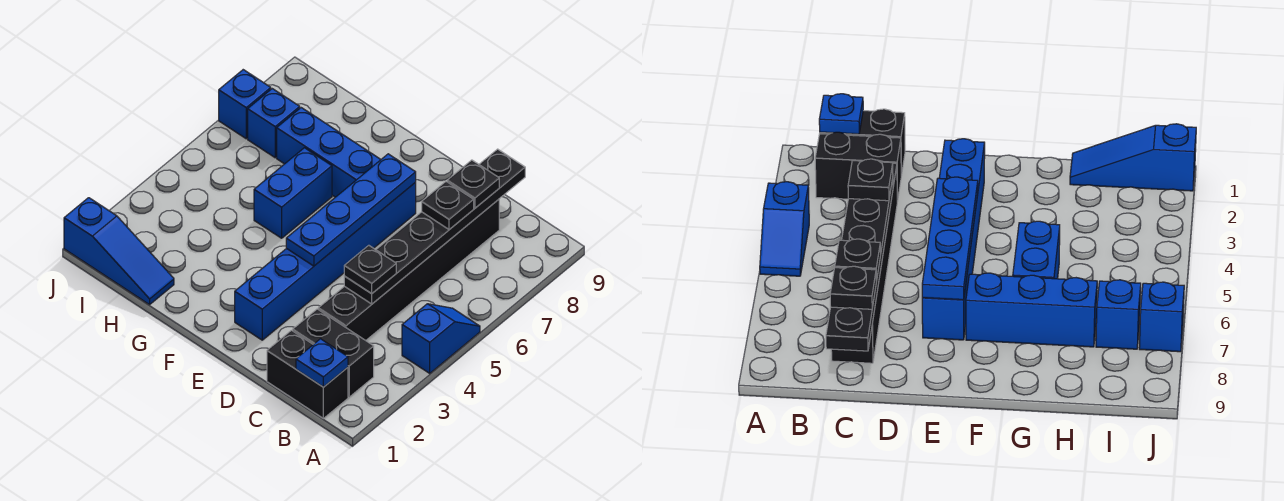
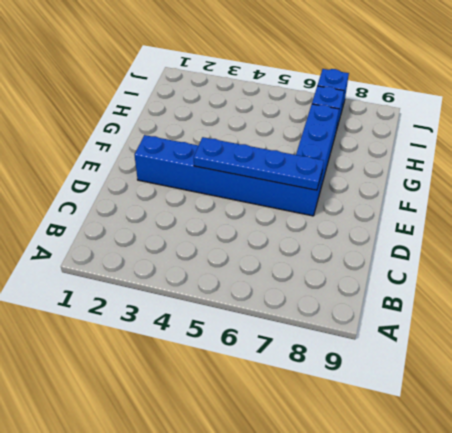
none -> blue slope A4:A5 level 1 top 4
none -> black brick B1:C1 level 1
none -> black brick B2:C2 level 1

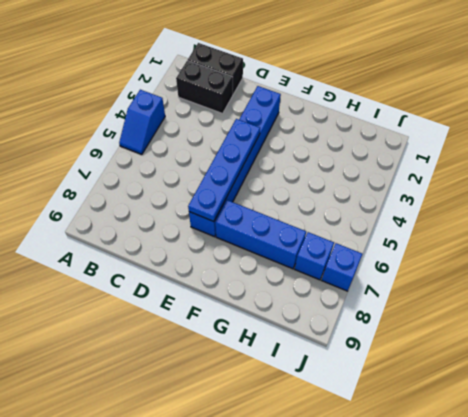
none -> black brick C3:C8 level 1
none -> blue brick G5:G6 level 1
none -> blue slope H1:J1 level 1 top J

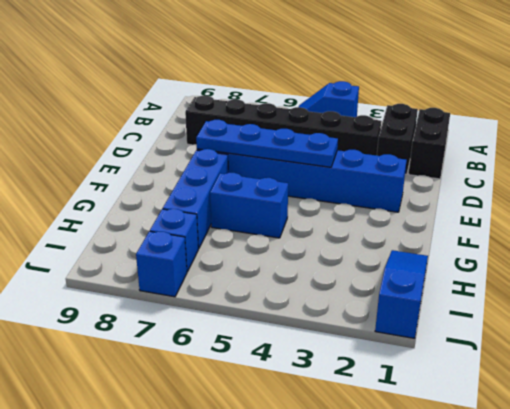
none -> blue plate B1 level 2
none -> black plate C4:C9 level 2
none -> black plate C4 level 3

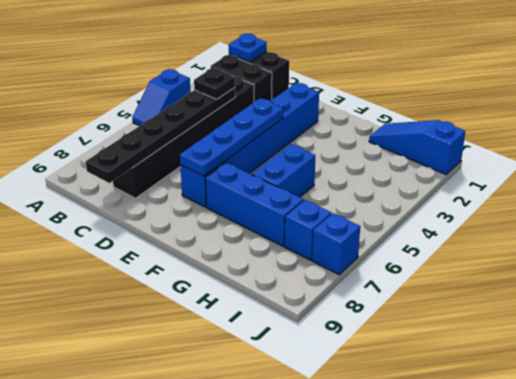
none -> black plate C7 level 3
none -> black plate C8 level 3

